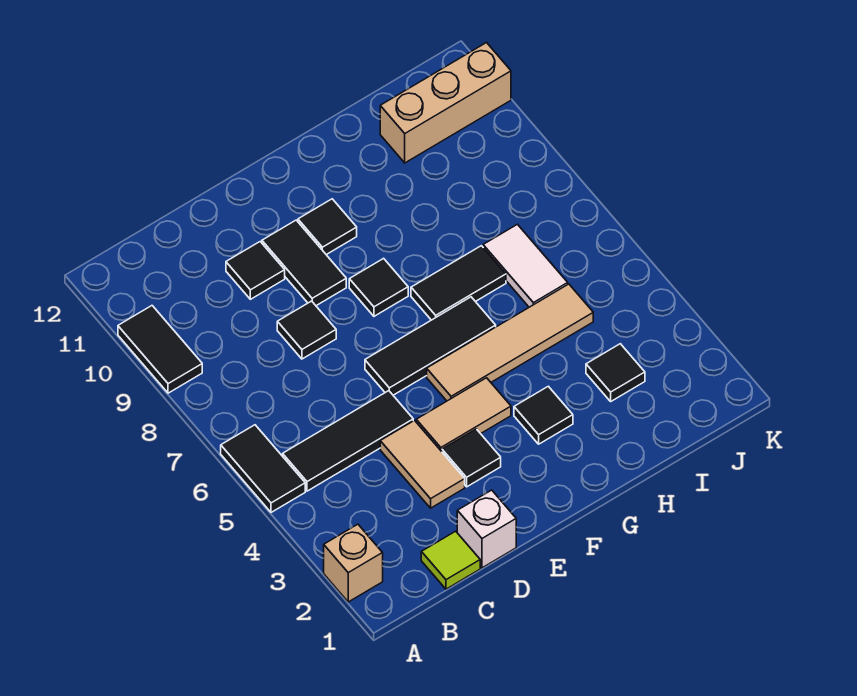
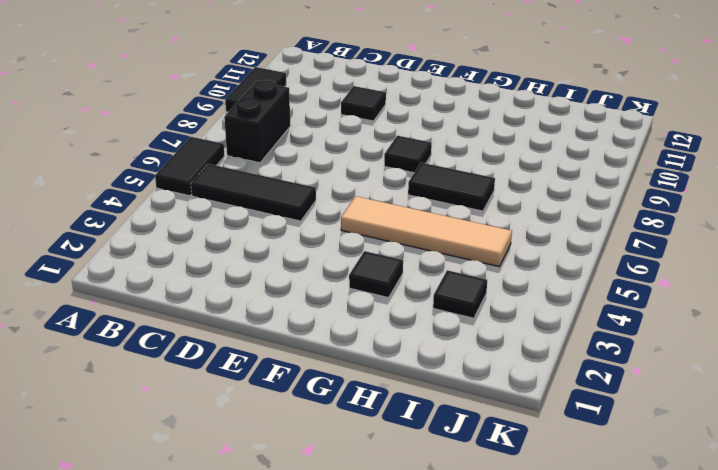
black brick B7:B8 level 1 -> none
none -> tan brick A2 level 1
none -> lime tile C1 level 1
none -> white brick D1 level 1

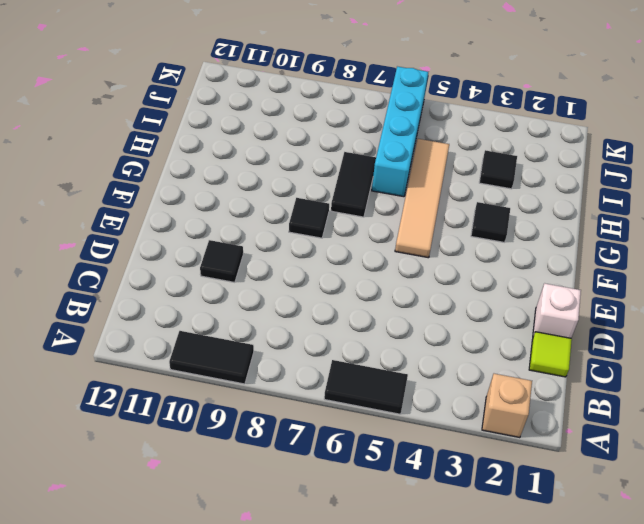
cyan brick H6:K6 level 1 -> white tile I6:I7 level 1
none -> black tile B5:D5 level 1
none -> tan tile D3:D4 level 1
none -> black tile D8 level 1

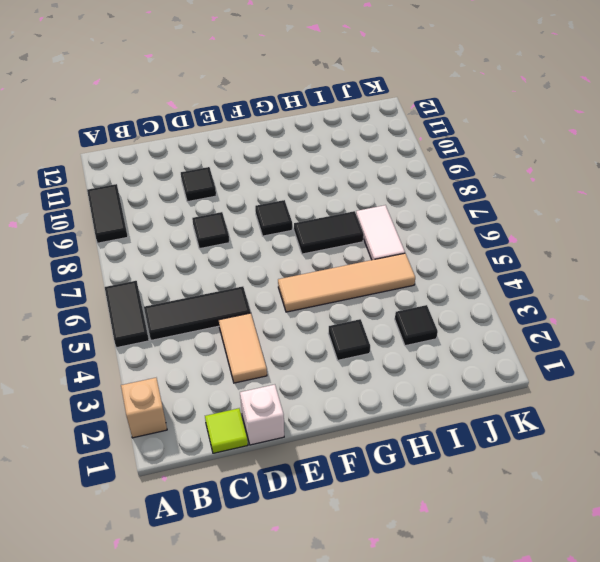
none -> black tile E3 level 1
none -> tan tile E4:F4 level 1
none -> black tile E6:G6 level 1

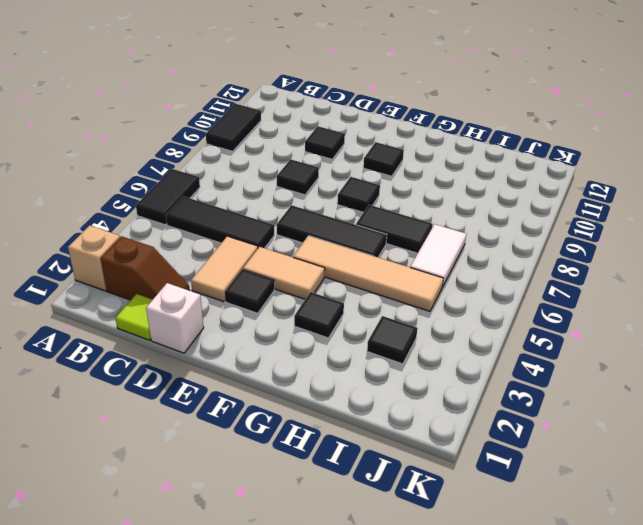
brown slope B2:C2 level 1 top B -> none
none -> black tile E9:E10 level 1
none -> tan brick I11:K11 level 1

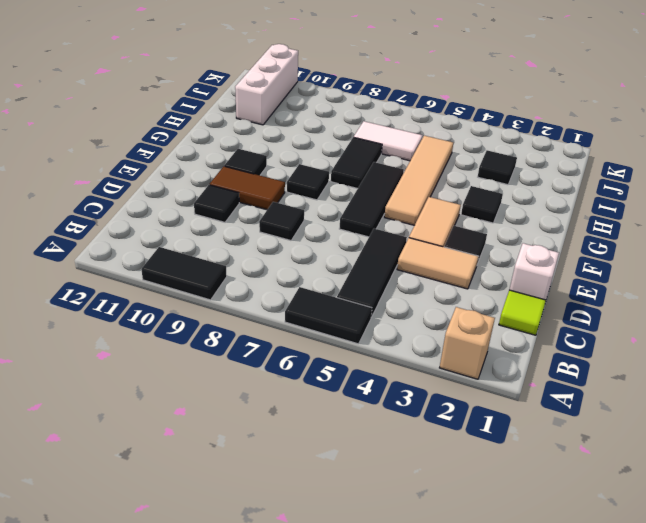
brown tile E9:E10 level 1 -> black tile E9:E10 level 1
white brick I11:K11 level 1 -> tan brick I11:K11 level 1

